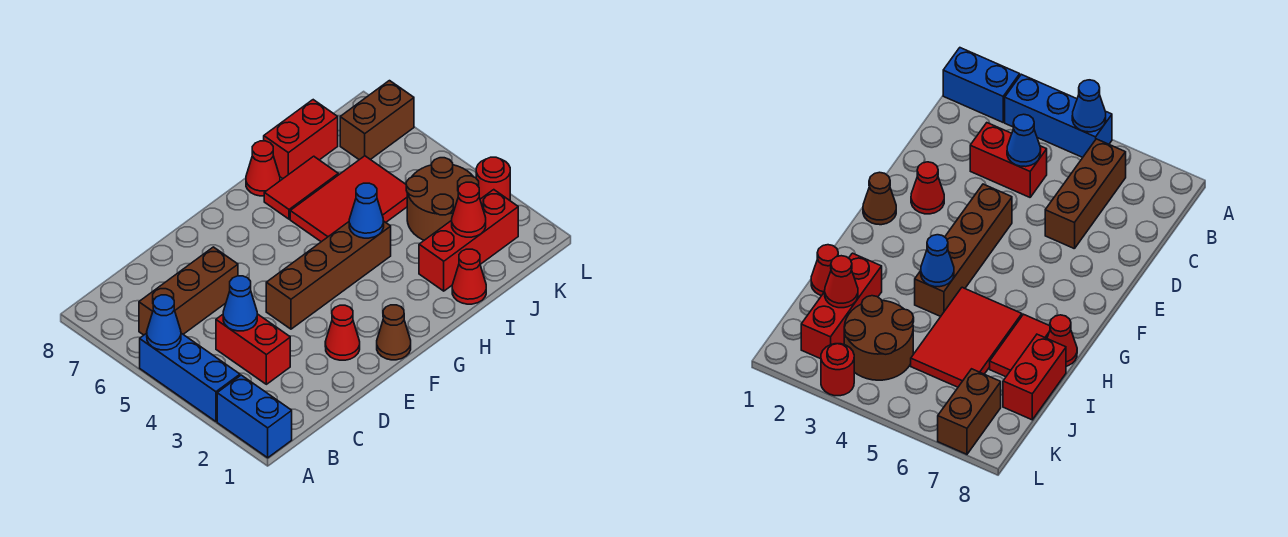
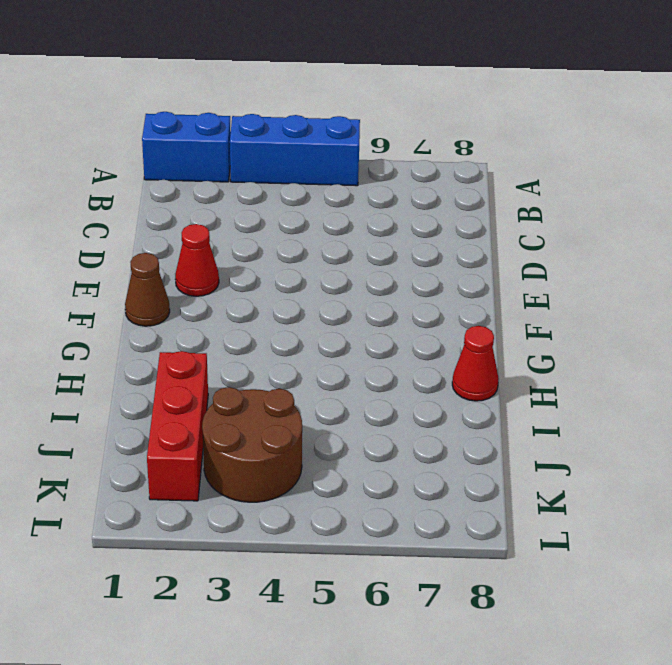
none -> brown brick B6:D6 level 1
none -> red brick C3:C4 level 1
none -> brown brick E4:H4 level 1

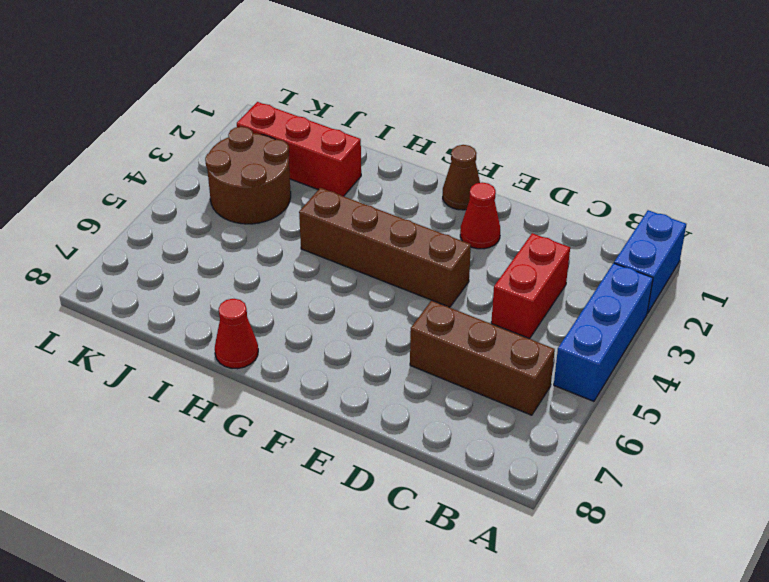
none -> red tile H5:J6 level 1
none -> red tile H7:I7 level 1
none -> red cone I1 level 1

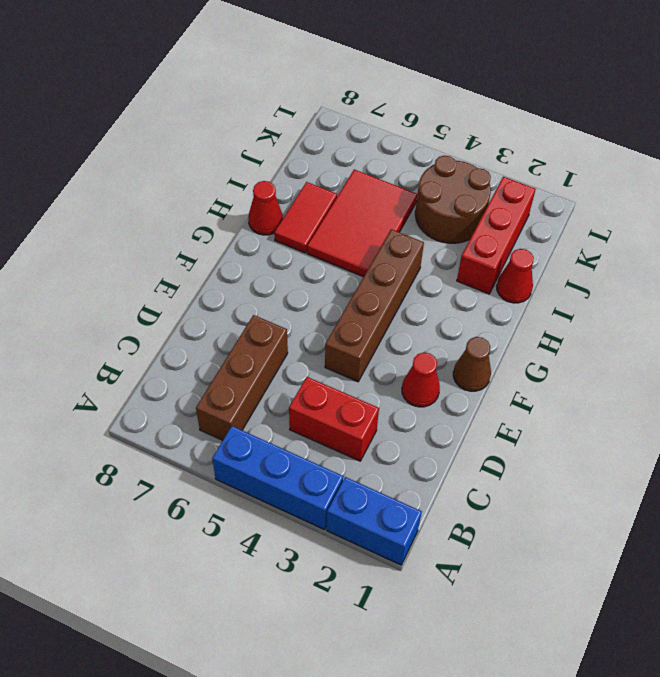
none -> red brick I8:J8 level 1
none -> brown brick K7:L7 level 1
none -> red round brick L3 level 1

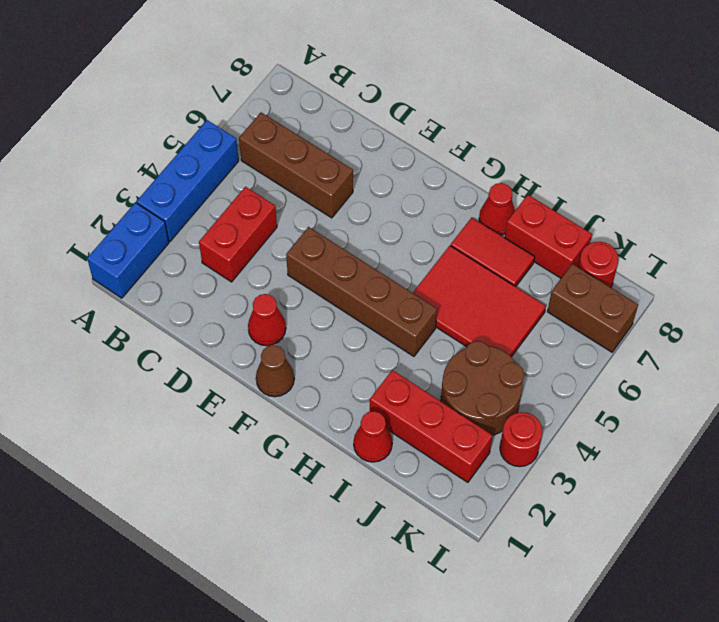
red round brick K8 level 1 -> none
none -> blue cone A5 level 2
none -> blue cone C4 level 2
none -> blue cone H4 level 2

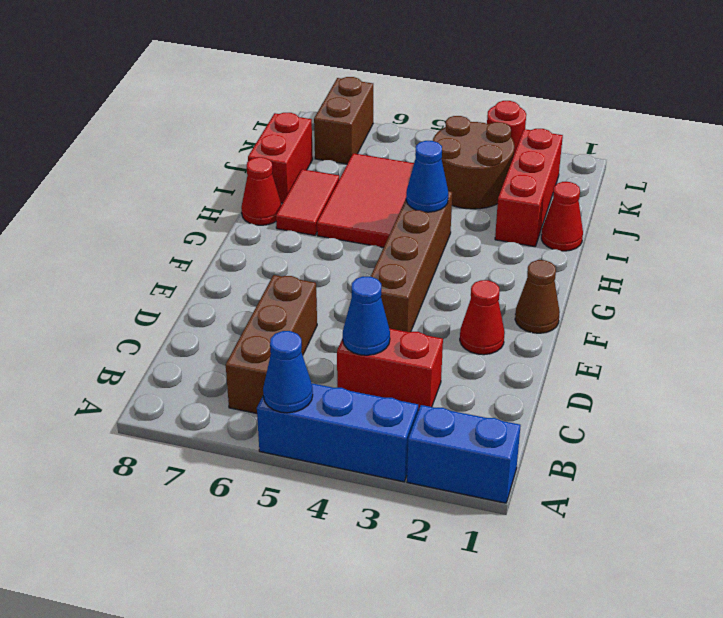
none -> red cone J2 level 2

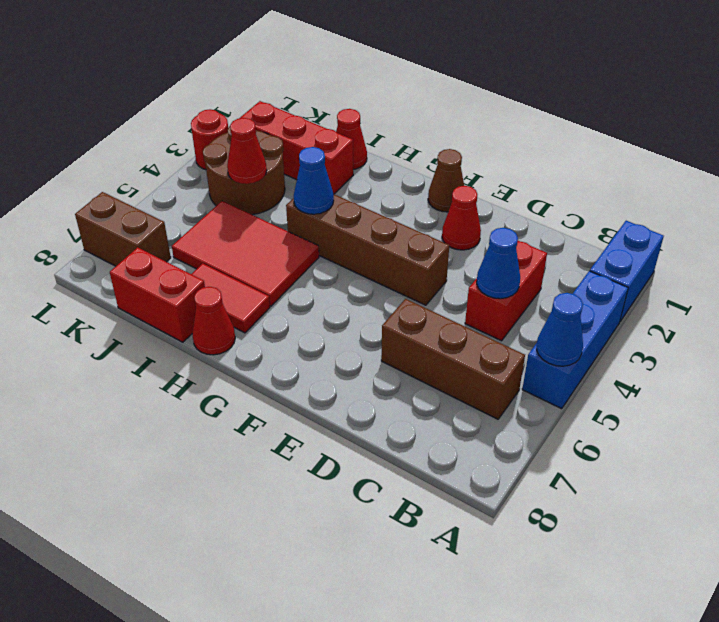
red cone J4 level 2 -> red cone J2 level 2

